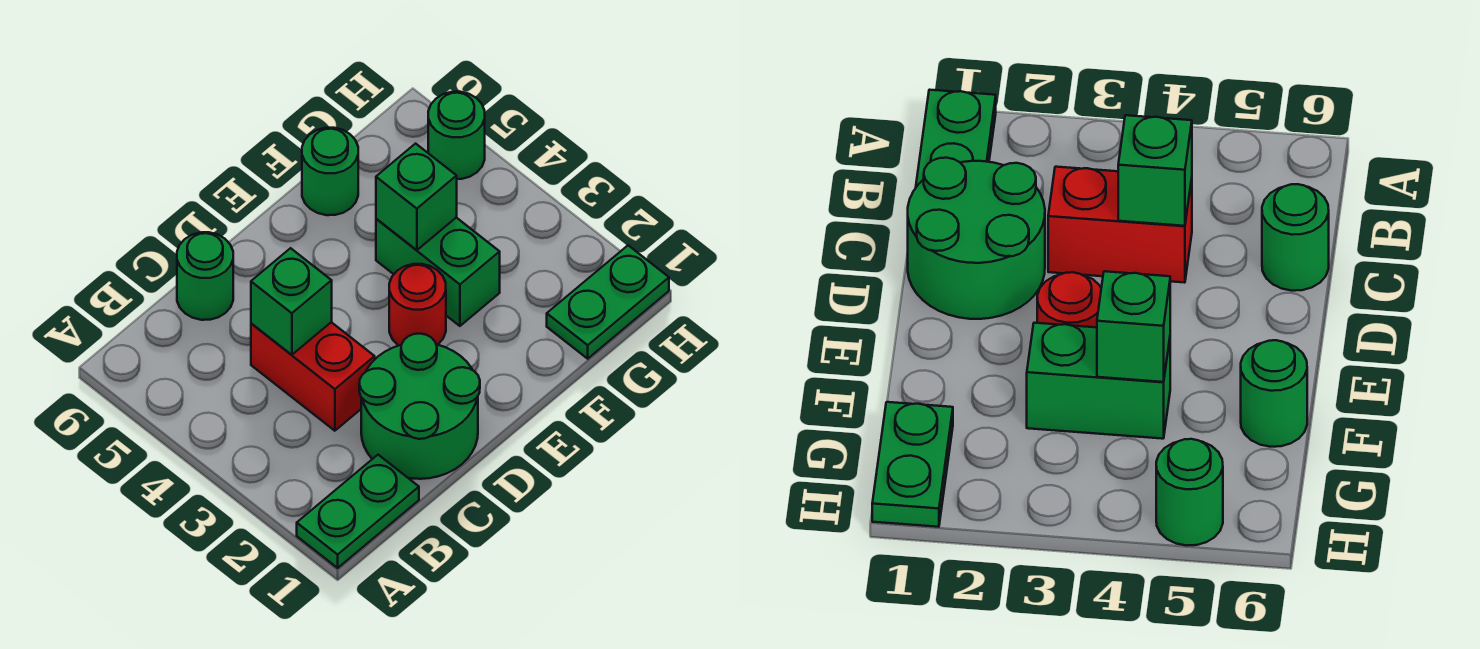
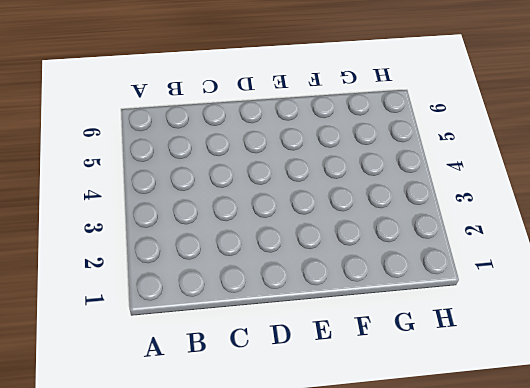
none -> green plate A1:B1 level 1
none -> green round brick C1:D2 level 1

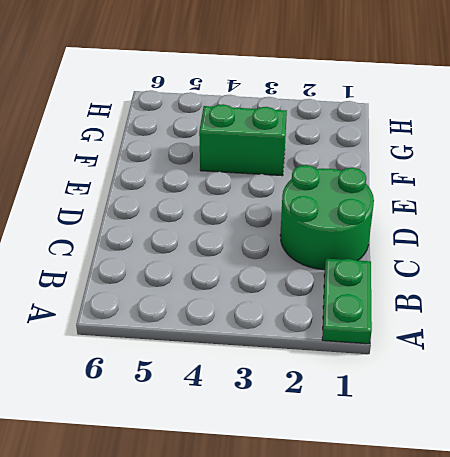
none -> red brick C3:C4 level 1
none -> green round brick C6 level 1

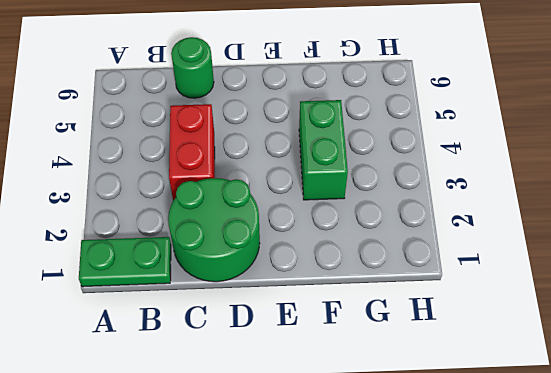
none -> red round brick E3 level 1
none -> green round brick F6 level 1

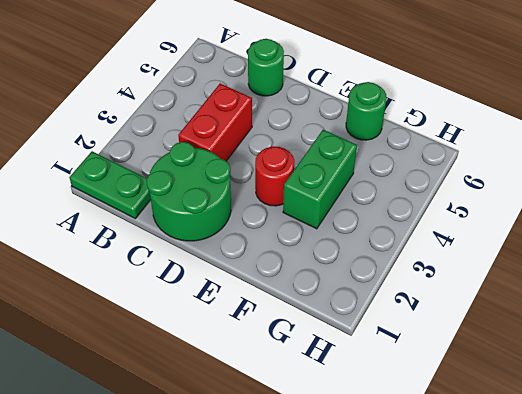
none -> green plate G1:H1 level 1
none -> green round brick H5 level 1

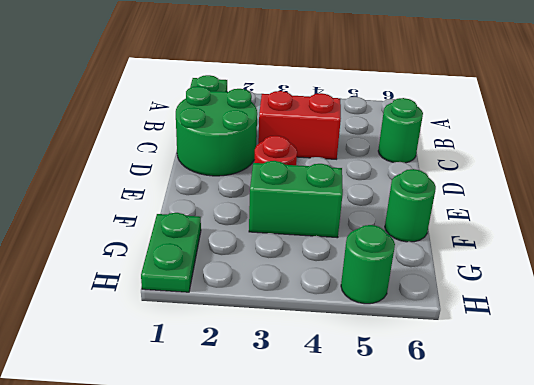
none -> green brick C4 level 2
none -> green brick F4 level 2

